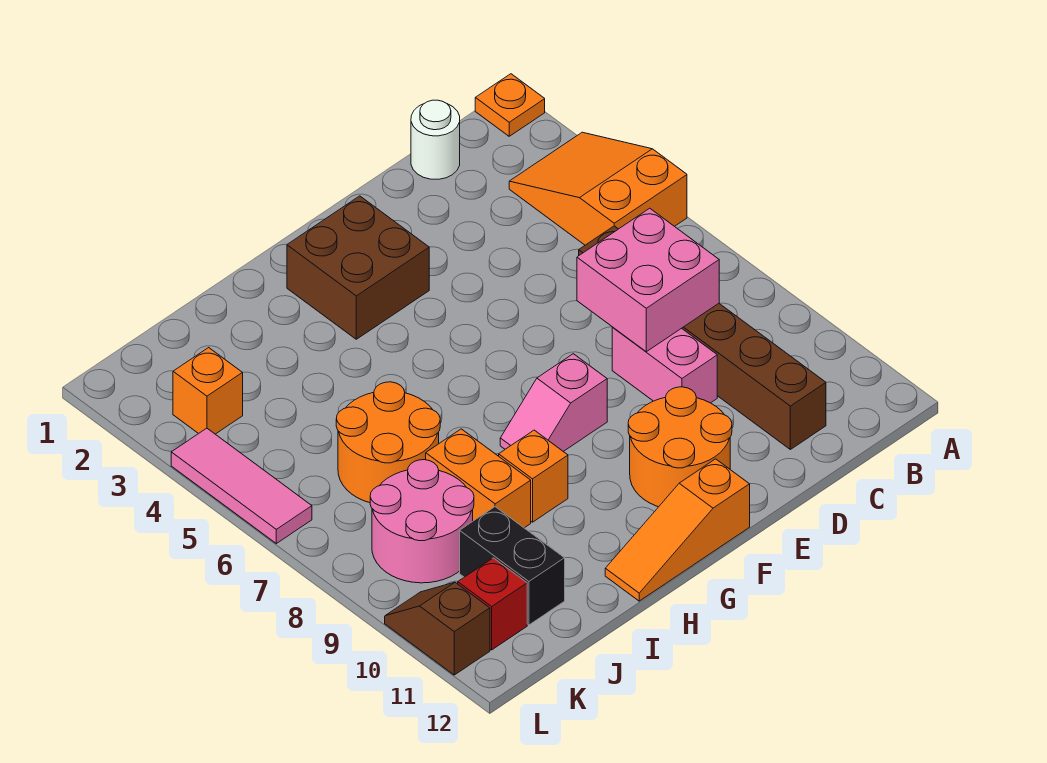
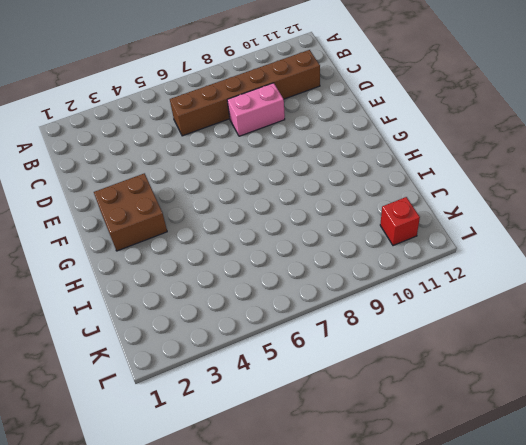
none -> orange plate A1 level 1
none -> orange slope A3:B5 level 1 top 5
none -> white round brick C1 level 1

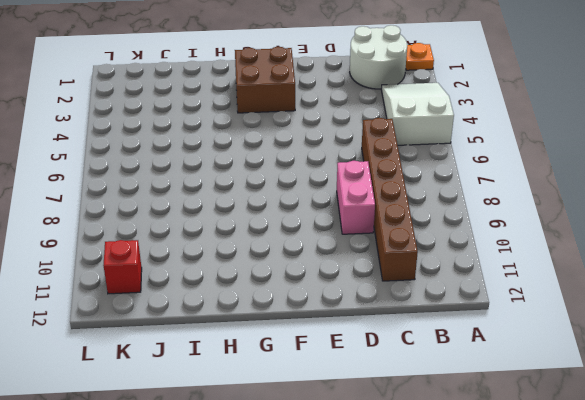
white slope A3:B5 level 1 top 5 -> orange slope A3:B5 level 1 top 5
white round brick B1:C2 level 1 -> white round brick C1 level 1
none -> orange round brick E10:F11 level 1
none -> pink slope F8:G8 level 1 top F
none -> orange slope F12:H12 level 1 top F

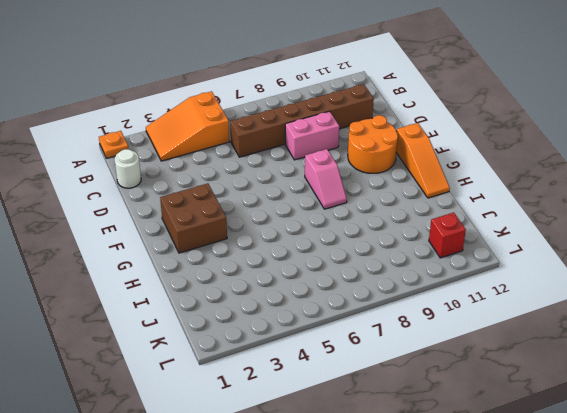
none -> orange brick H9 level 1
none -> orange round brick I6:J7 level 1
none -> orange brick I8:I9 level 1

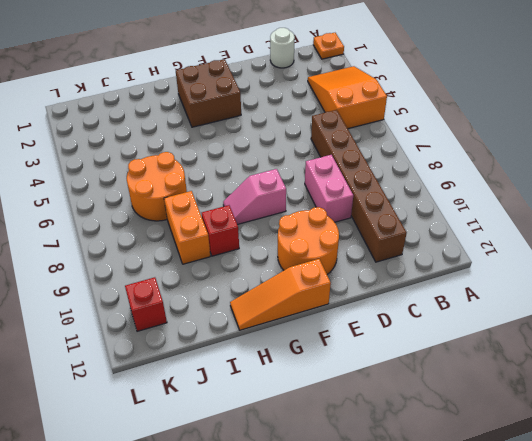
red brick H9 level 1 -> orange brick H9 level 1
none -> pink round brick J8:K9 level 1
none -> black brick J10:J11 level 1
none -> orange brick K3 level 1

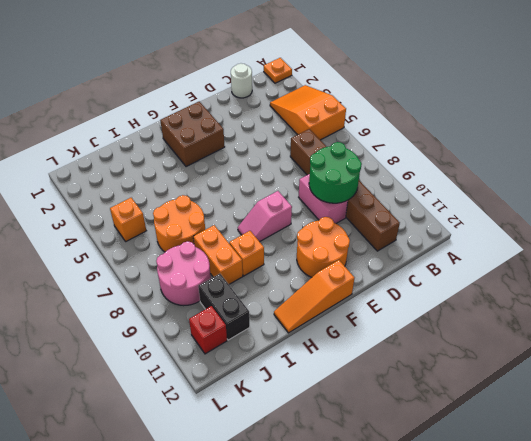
green round brick C8:D9 level 2 -> pink brick C7:D8 level 2
orange brick K5 level 1 -> orange brick K3 level 1
none -> pink tile L4:L6 level 1
none -> brown slope L10:L11 level 1 top 11

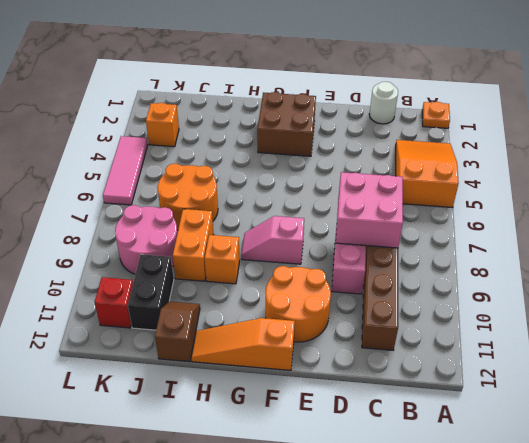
brown slope I11:I12 level 1 top 12 -> brown slope L10:L11 level 1 top 11

